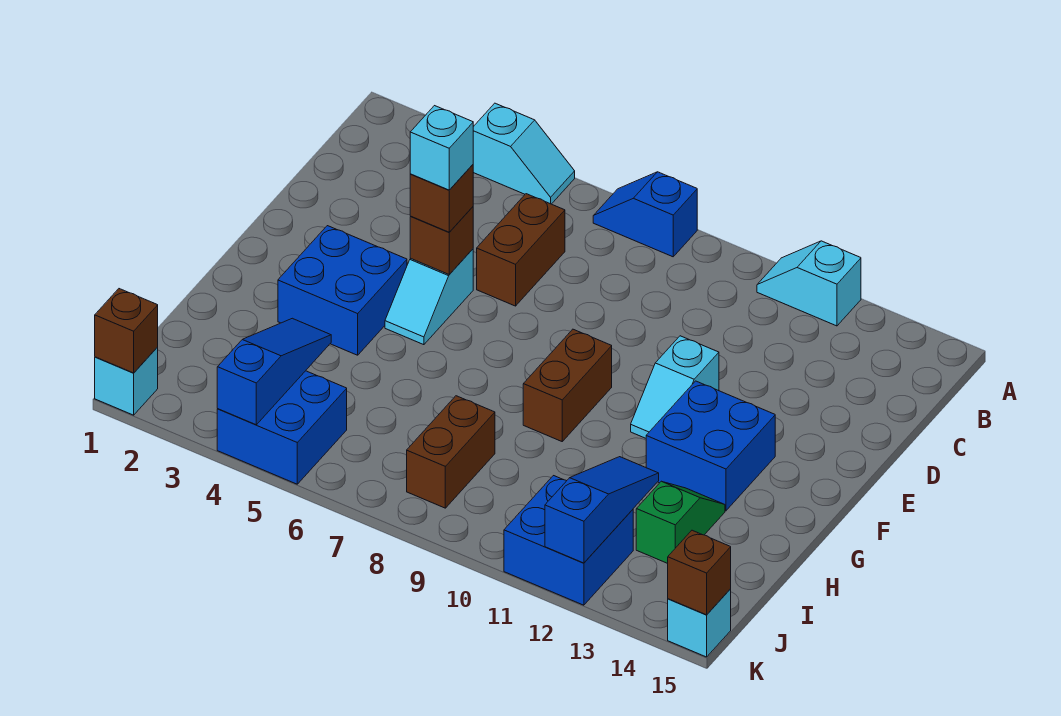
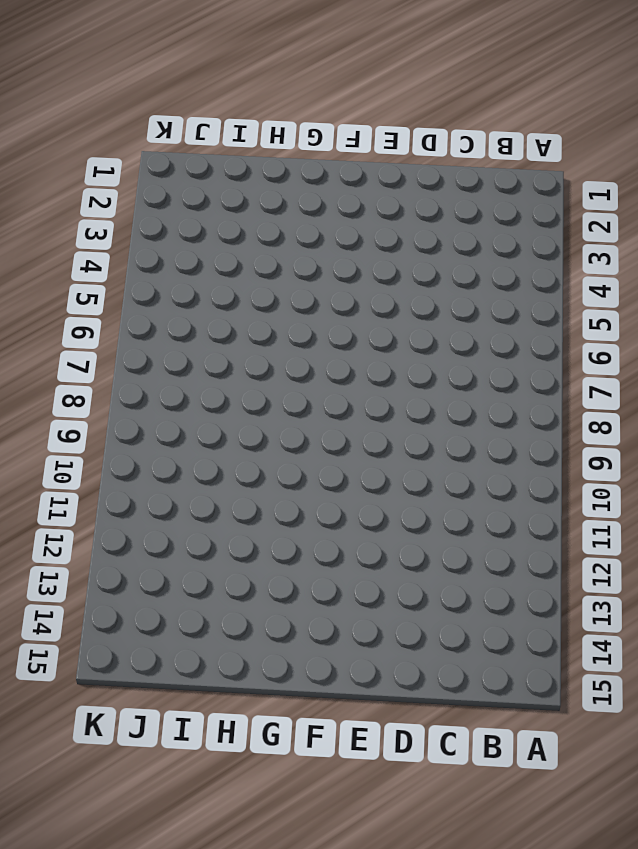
none -> cyan slope A4:A5 level 1 top 4
none -> blue slope A7:A8 level 1 top 8
none -> cyan slope A11:A12 level 1 top 12

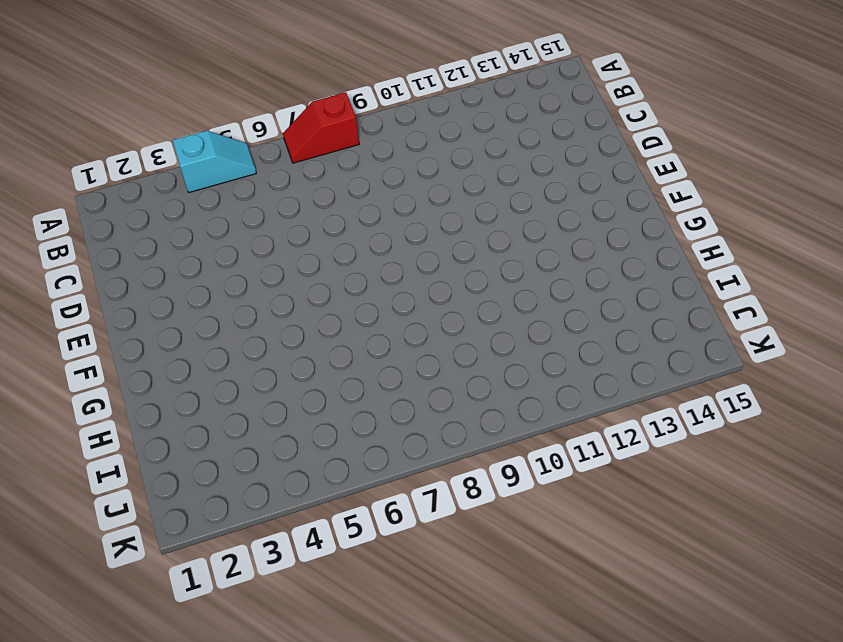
red slope A7:A8 level 1 top 8 -> blue slope A7:A8 level 1 top 8
none -> cyan slope A11:A12 level 1 top 12
none -> brown brick C6:D6 level 1
none -> cyan slope E5:F5 level 1 top E

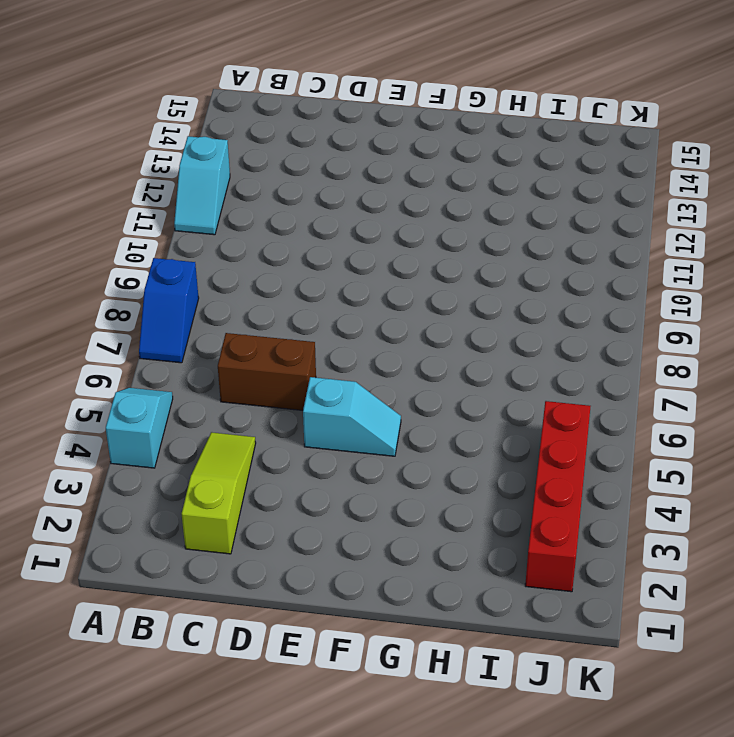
lime slope C2:C4 level 1 top 2 -> none
red brick J2:J5 level 1 -> blue brick J4:K5 level 1
none -> cyan slope E11:F11 level 1 top E
none -> blue brick F3:G4 level 1
none -> brown brick F9:G9 level 1

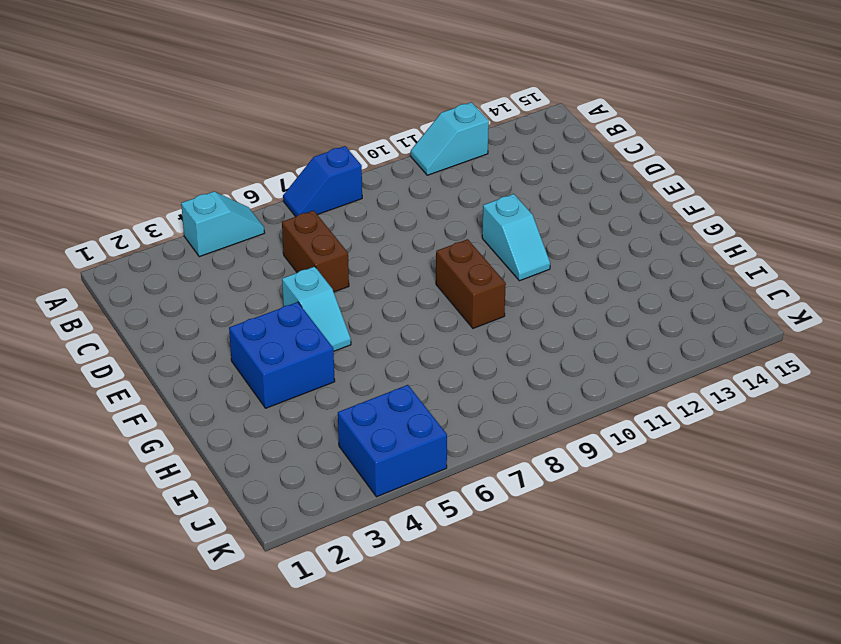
none -> blue brick F12:G13 level 1
none -> green slope H13:I13 level 1 top I
none -> brown brick I8:J8 level 1

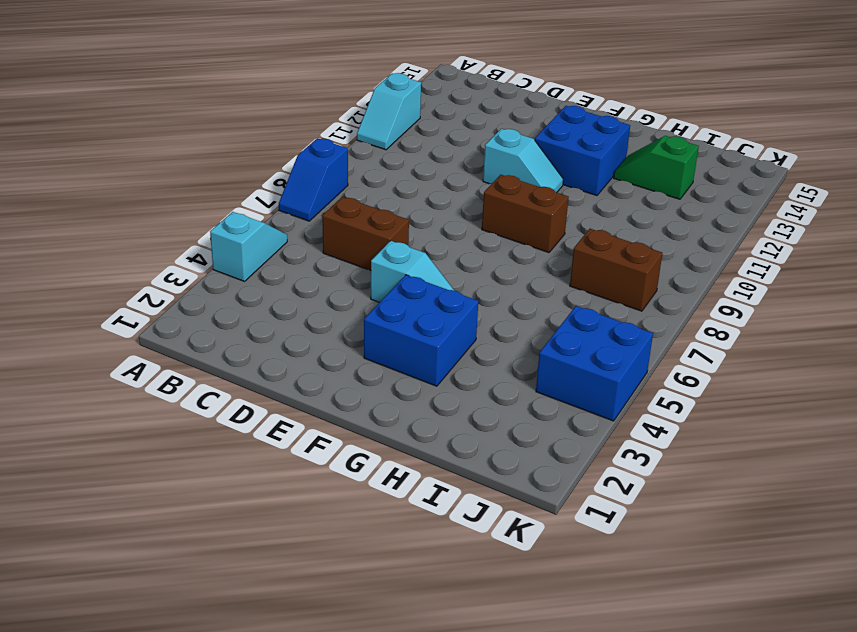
none -> blue brick J11:K12 level 1
none -> cyan brick K1 level 1
none -> cyan brick K15 level 1

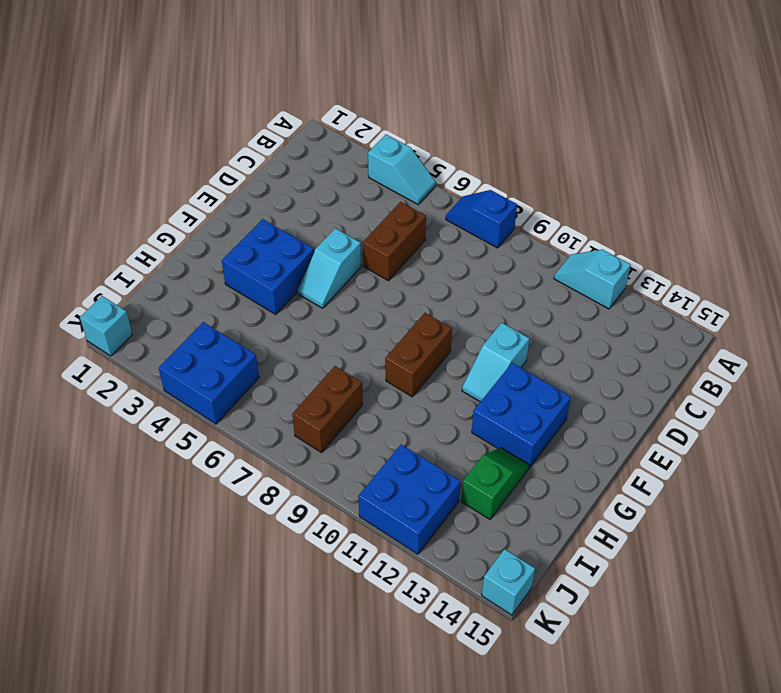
none -> brown brick E5 level 2
none -> blue slope I4:K4 level 2 top K
none -> blue slope I12:K12 level 2 top K

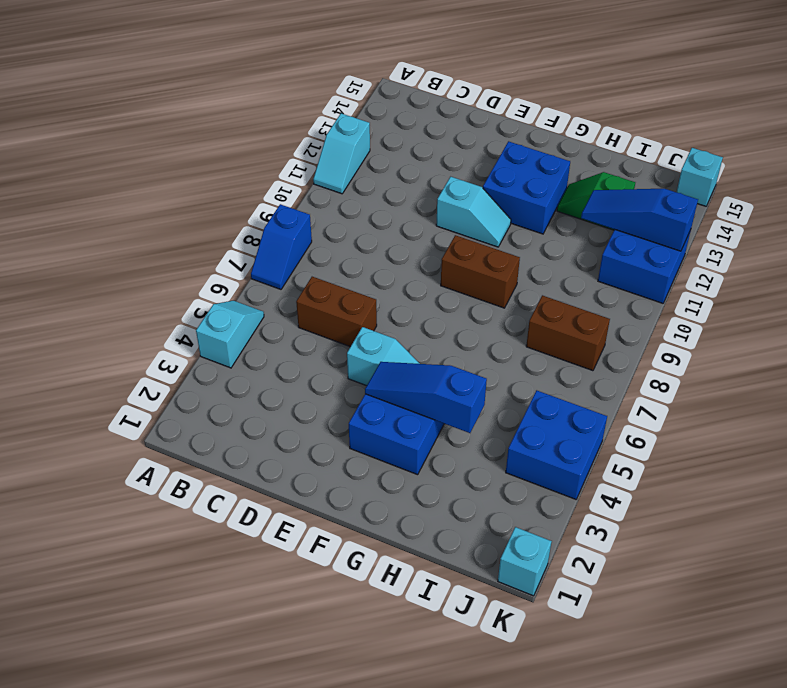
blue slope F4:H4 level 2 top H -> blue slope I4:K4 level 2 top K
none -> brown brick E5 level 2
none -> brown brick K1 level 2
none -> brown brick K15 level 2

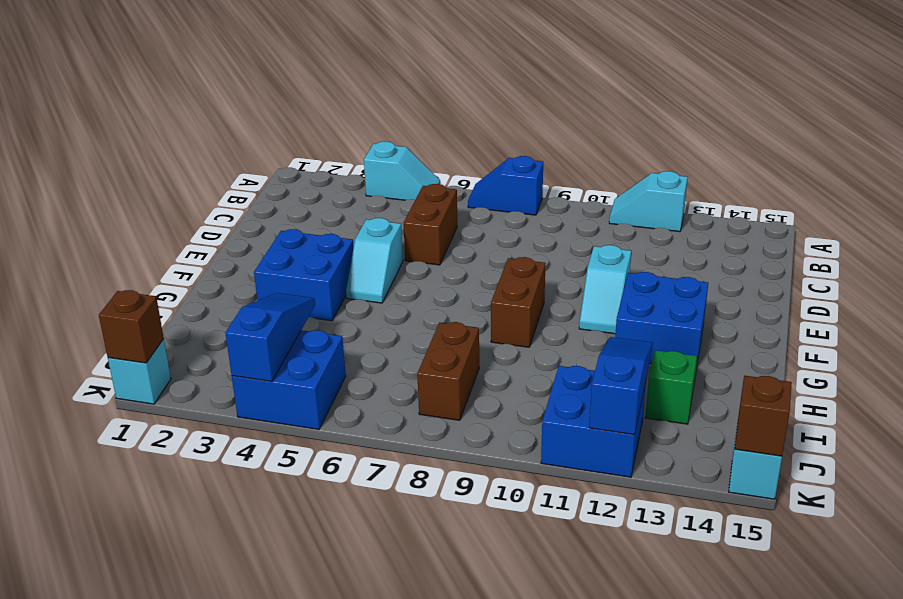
none -> brown brick E5 level 2
none -> brown brick E5 level 3
none -> cyan brick E5 level 4

